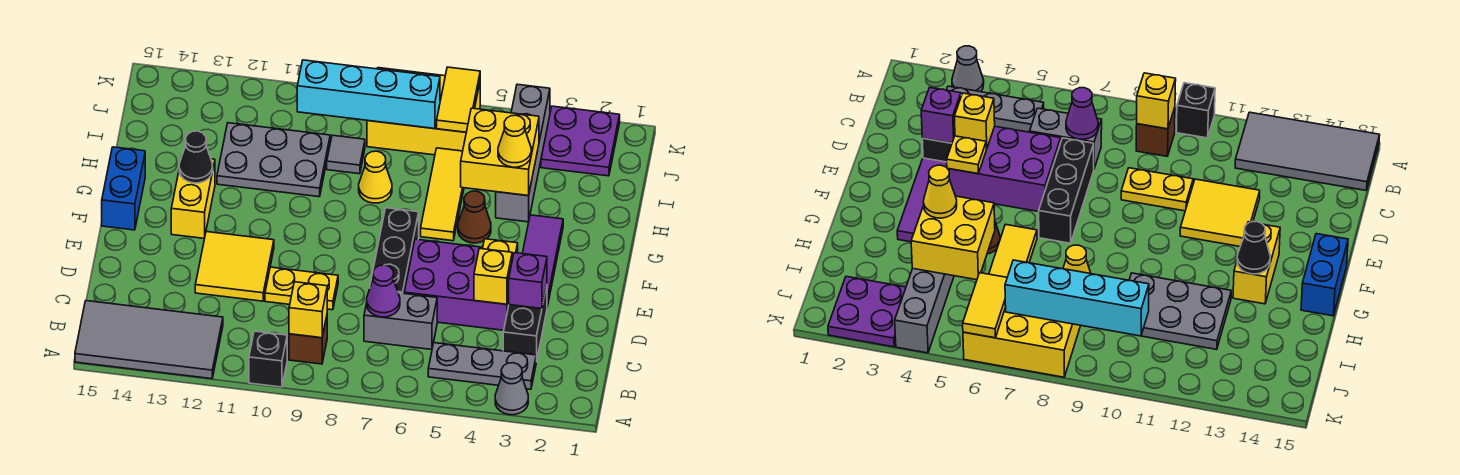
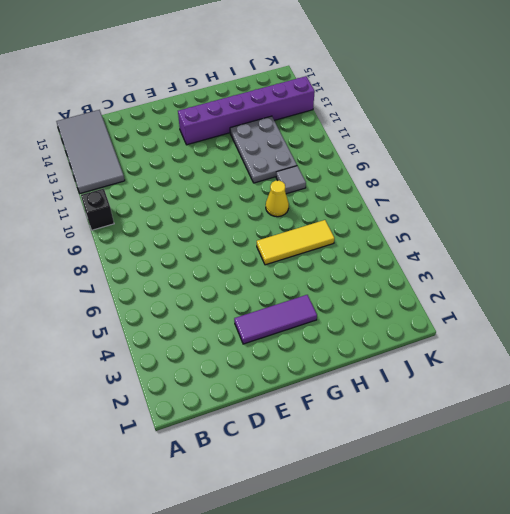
purple brick F13:K13 level 1 -> yellow brick F13:G13 level 1
none -> grey cone A3 level 1
none -> grey plate B3:B5 level 1
none -> brown brick B9 level 1
none -> black brick C3:D3 level 1

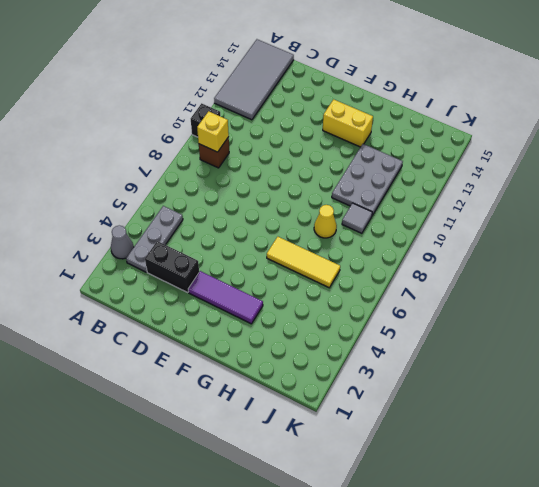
none -> grey brick C6:C7 level 1
none -> purple brick D4:E6 level 1
none -> black brick D7:F7 level 1
none -> yellow plate D9:D10 level 1

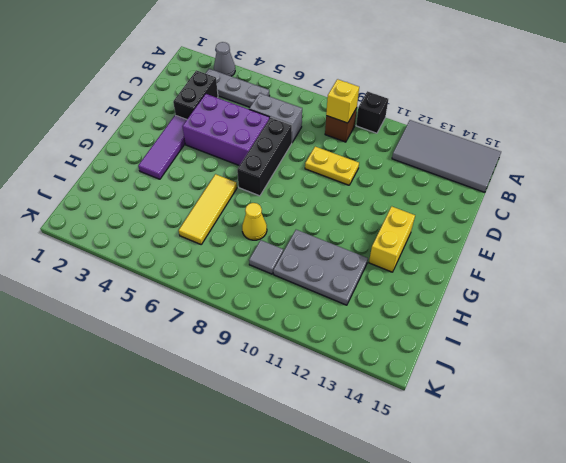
none -> yellow tile D11:E12 level 1
none -> blue brick F15:G15 level 1
none -> brown cone G5 level 1
none -> grey brick H4:K4 level 1

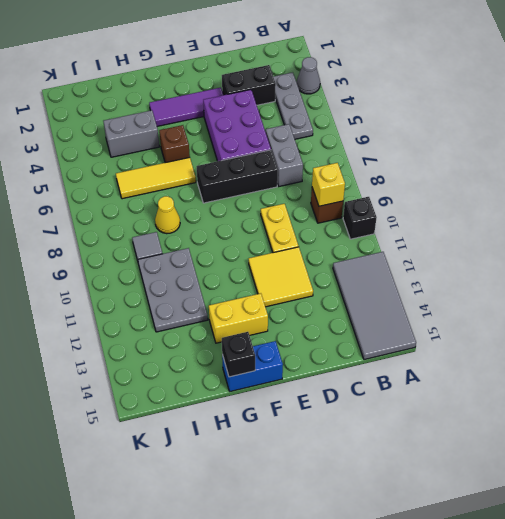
brown brick G5 level 1 -> brown cone G5 level 1
black brick G15 level 2 -> none
grey brick H4:I4 level 1 -> grey brick H4:K4 level 1
none -> purple plate J2:K3 level 1
none -> yellow brick J6:K8 level 1
none -> purple cone C7 level 2
none -> purple brick D3 level 2

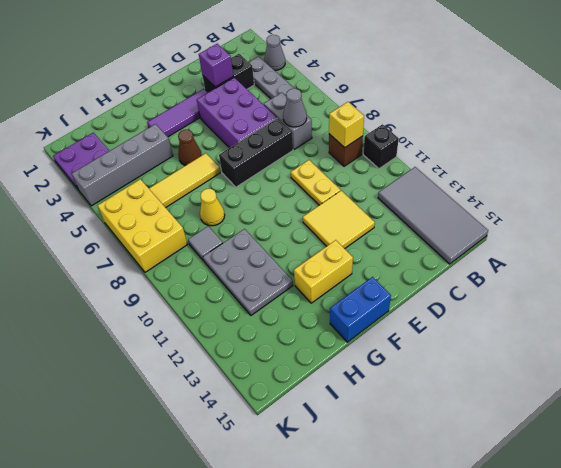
grey cone C7 level 2 -> purple cone C7 level 2
none -> yellow brick D4 level 2
none -> yellow plate E4 level 2
none -> black cone G13 level 2
none -> yellow brick H4:I5 level 2

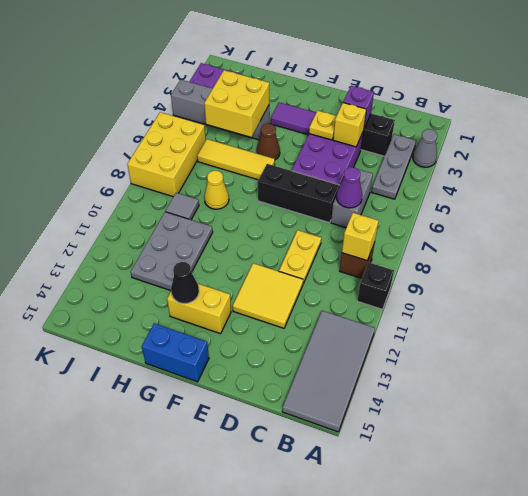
none -> yellow tile J6:K6 level 2
none -> cyan brick J7:J10 level 2
none -> yellow cone H4 level 3

